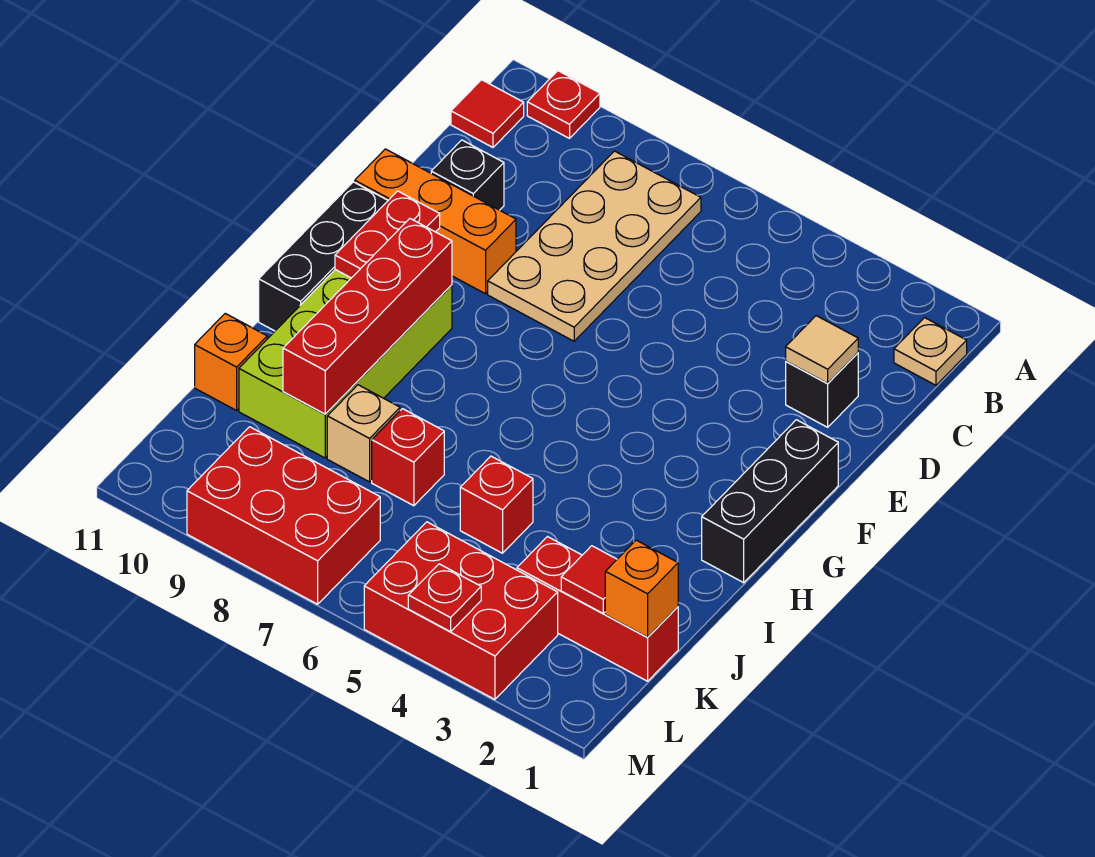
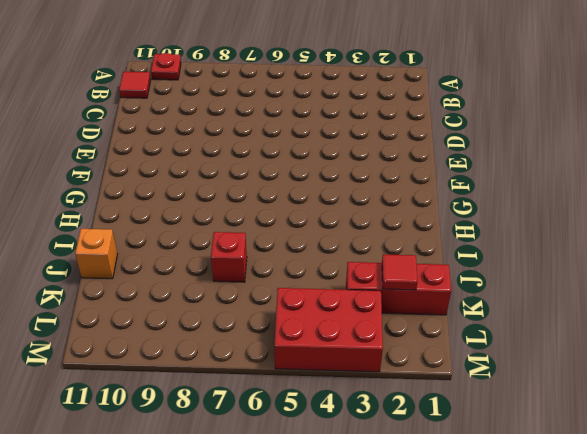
none -> tan plate B1 level 1
none -> tan plate B7:E8 level 1
none -> black brick D2 level 1

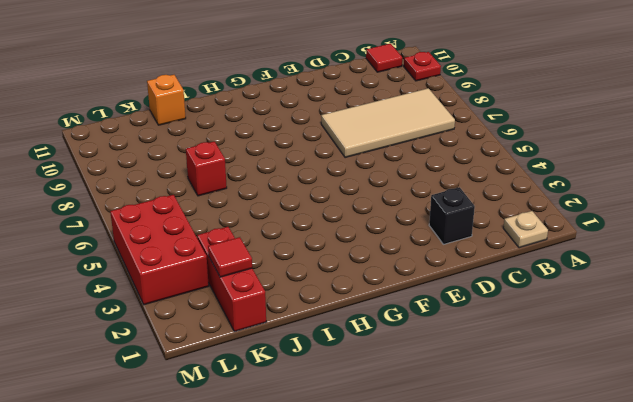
tan tile B7:E8 level 1 -> tan plate B7:E8 level 1
none -> black brick D10 level 1
none -> orange brick E9:E11 level 1
none -> black brick F1:H1 level 1

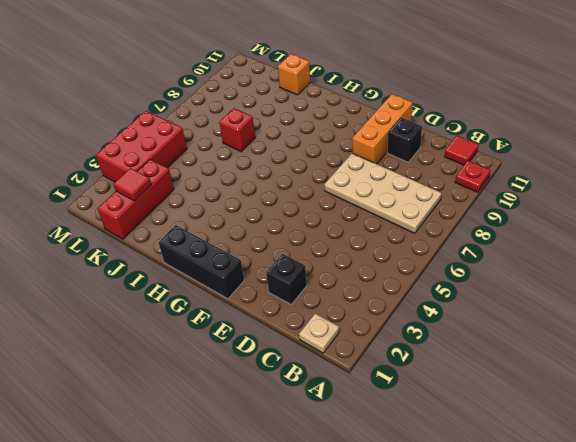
none -> black brick F11:H11 level 1
none -> lime brick G9:J10 level 1
none -> red brick J5 level 1

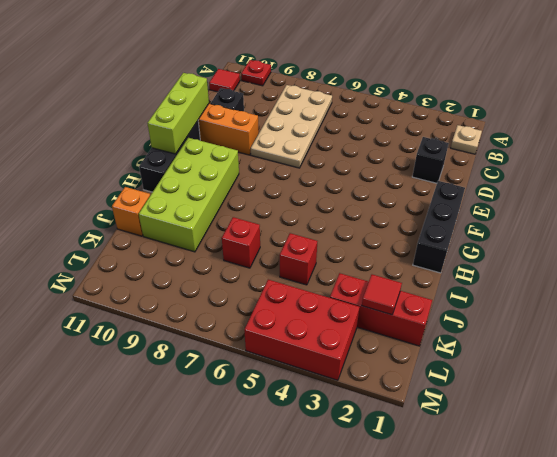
lime brick E11:G11 level 2 -> none
none -> tan brick J8 level 1
none -> red brick L7:M9 level 1
none -> tan tile D2 level 2

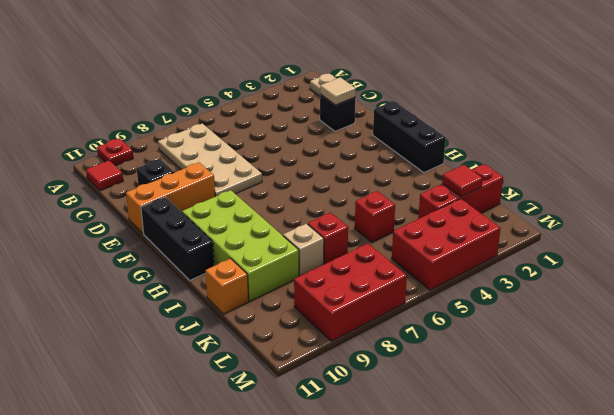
none -> red plate F10:G10 level 2
none -> red brick G9:J9 level 2
none -> orange brick K1 level 2

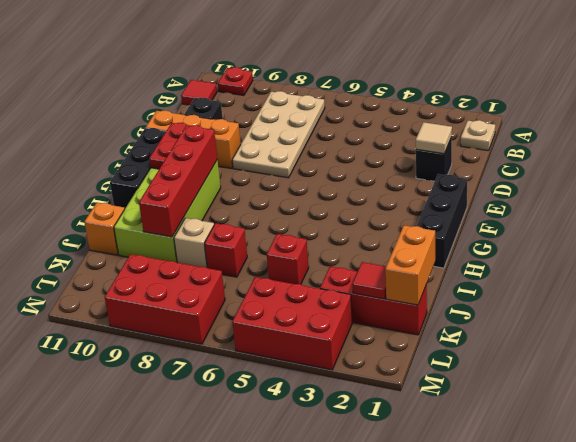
orange brick J1:K1 level 2 -> orange brick K1 level 2
none -> red plate M4 level 2

